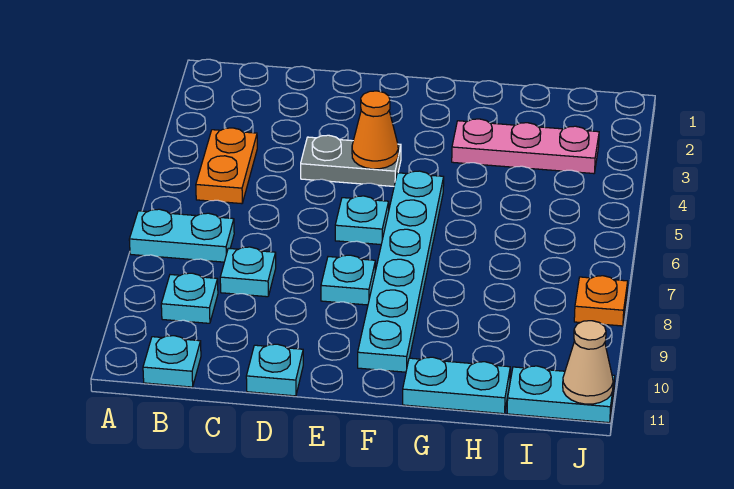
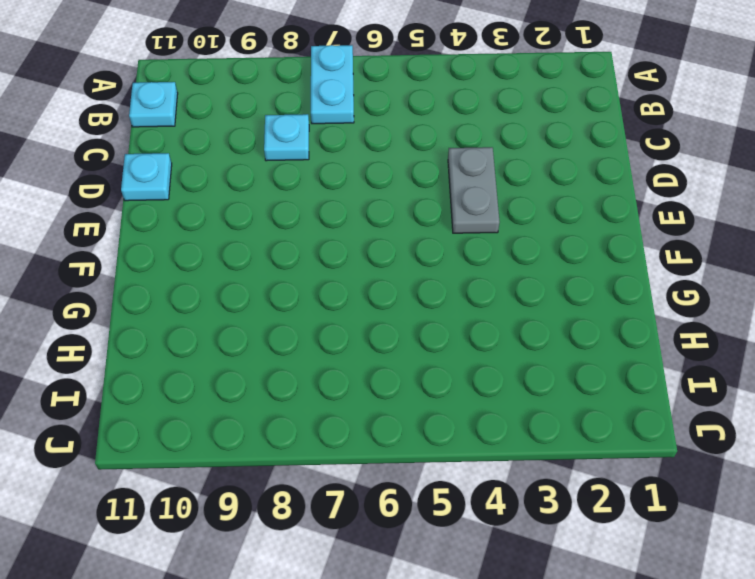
none -> orange plate B4:B5 level 1
none -> cyan plate B9 level 1
none -> cyan plate E6 level 1

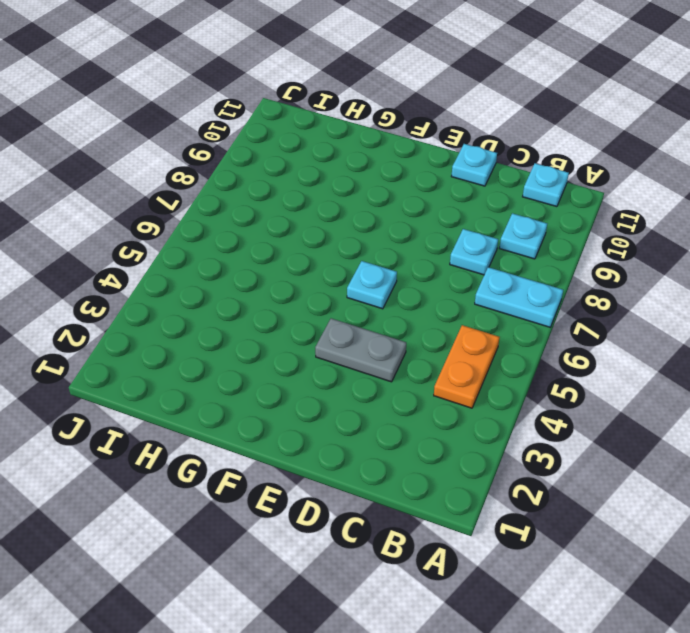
none -> cyan plate E8 level 1
none -> cyan plate F5:F10 level 1
none -> pink plate G3:I3 level 1

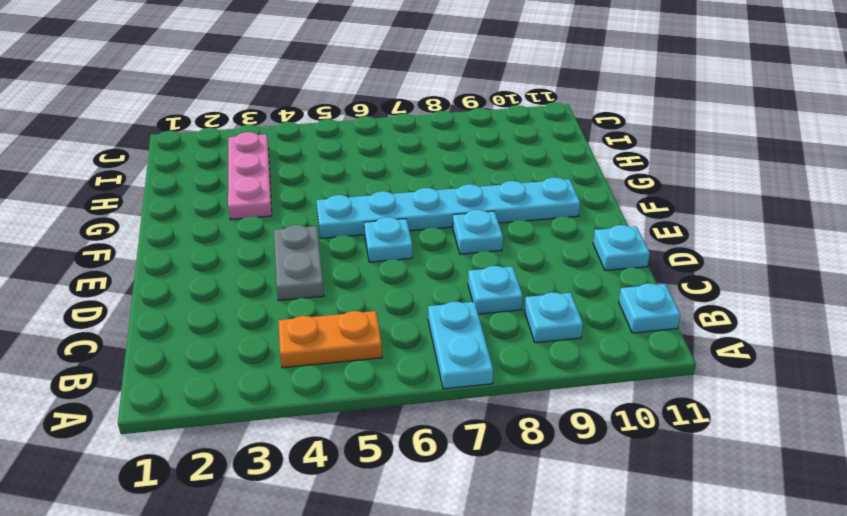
none -> cyan plate G11:H11 level 1
none -> cyan plate I11:J11 level 1
none -> orange plate J8 level 1

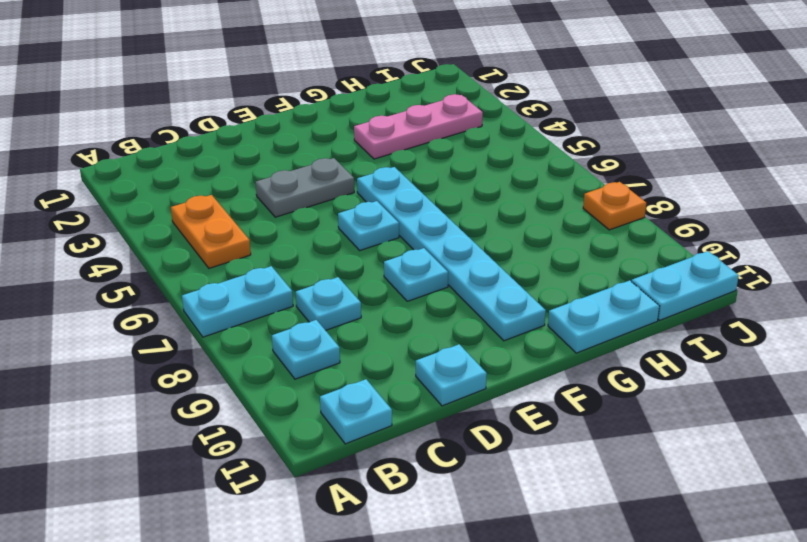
none -> orange cone E4 level 2
none -> tan cone J11 level 2

